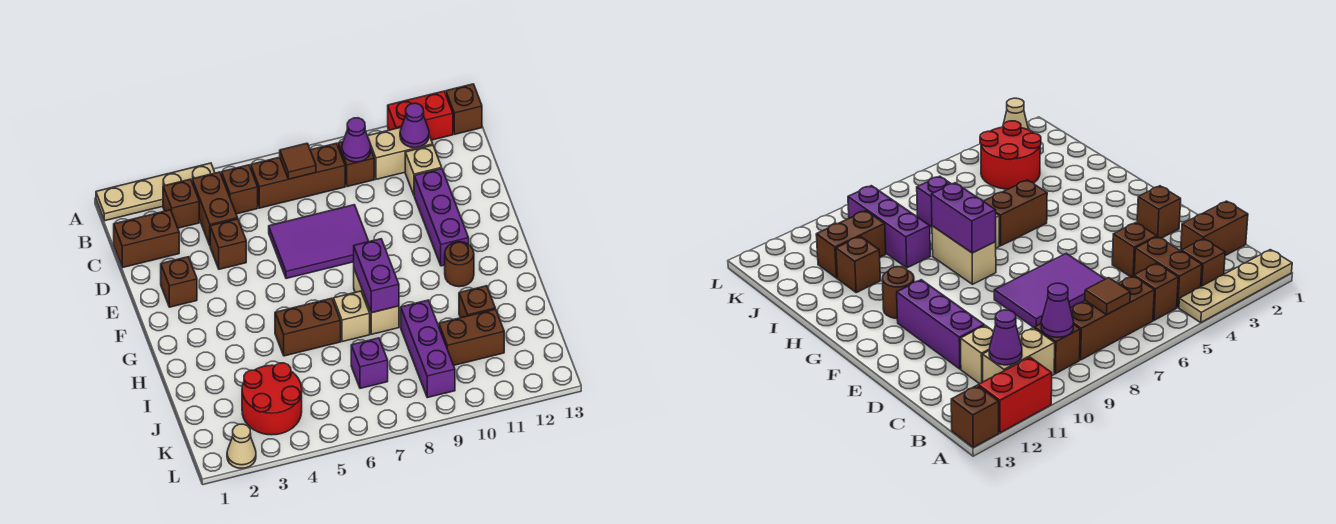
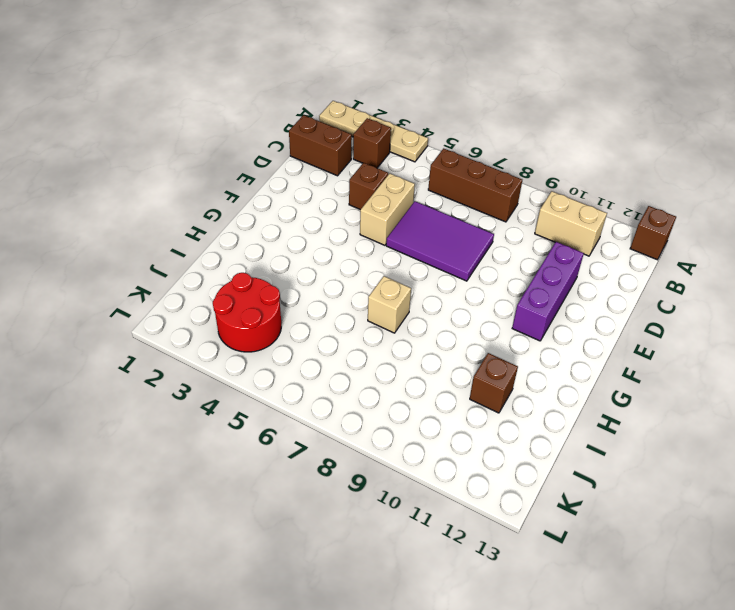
tan brick D5:E5 level 1 -> tan brick G8:H8 level 1
none -> red brick A11:A12 level 1
none -> brown brick B4:C4 level 1
none -> brown brick B5 level 1

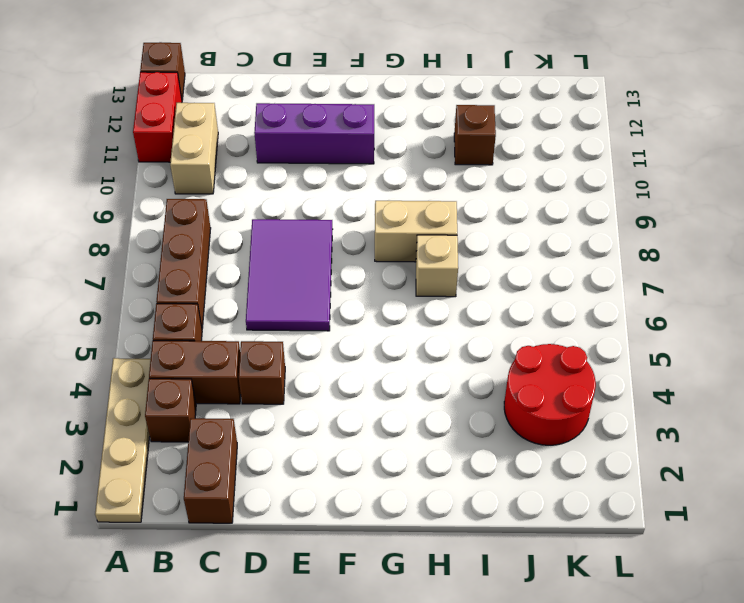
none -> brown brick B9 level 1
none -> tan brick C11 level 1
none -> brown brick E2 level 1

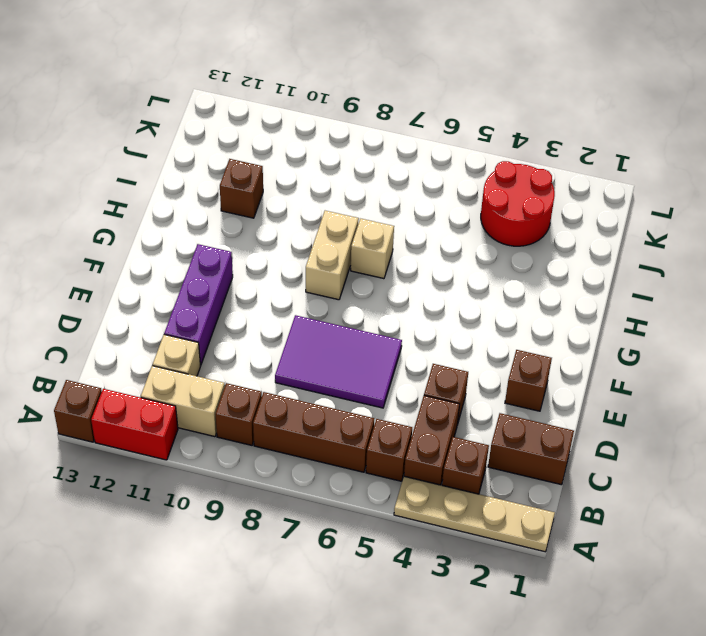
none -> brown round brick G11 level 1
none -> brown brick H5:H6 level 1
none -> purple brick I9:K9 level 1

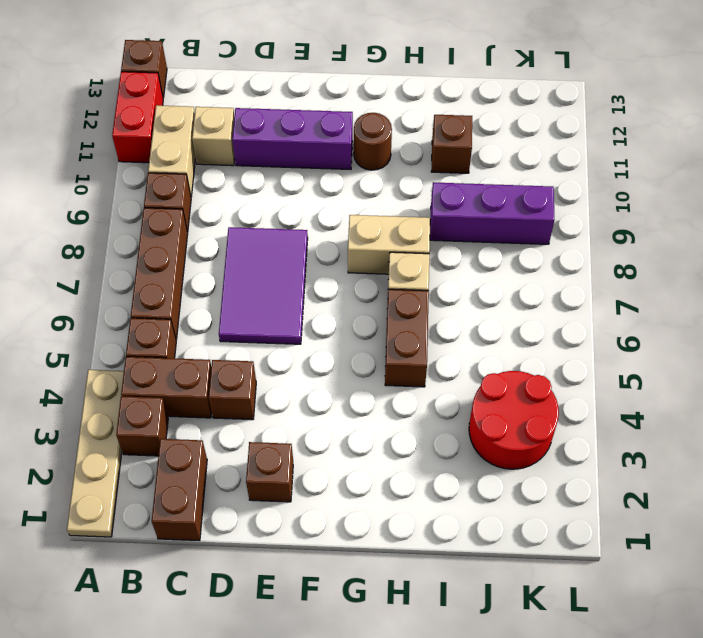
none -> purple brick J7 level 1
none -> brown brick J10:J11 level 1
none -> tan cone L2 level 1

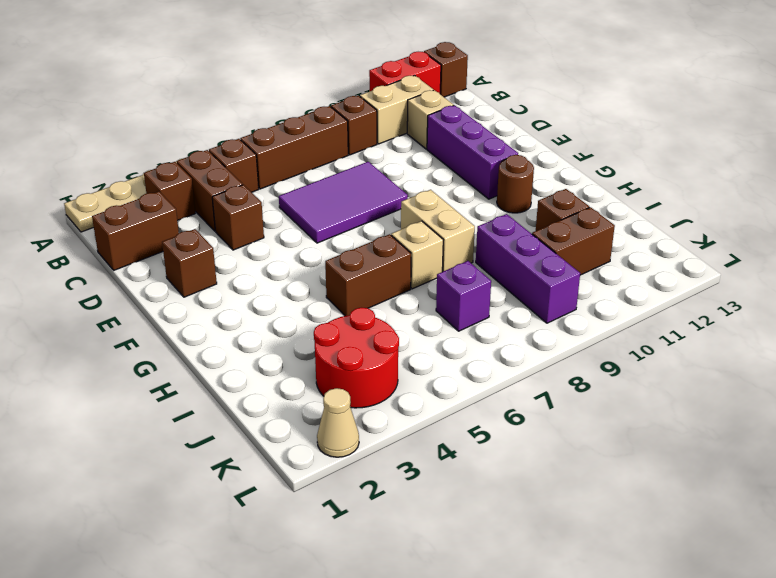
none -> brown tile B7 level 2
none -> purple cone B9 level 2
none -> purple cone B11 level 2

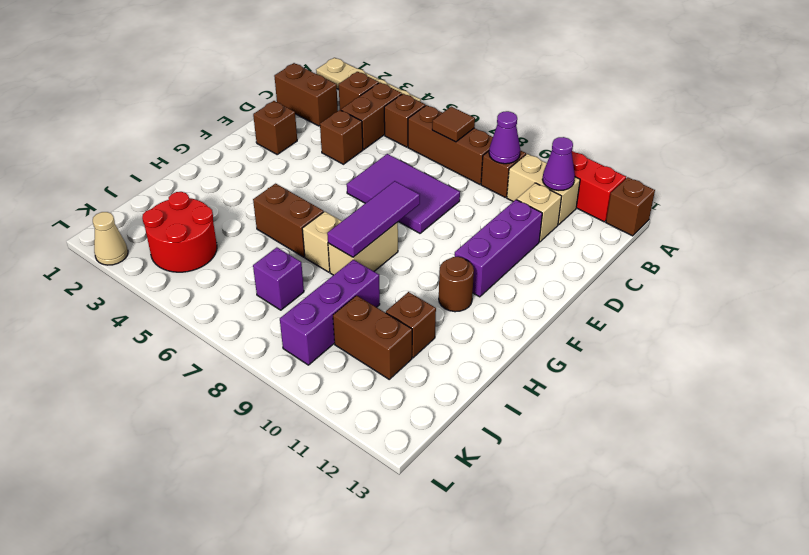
purple tile F8:H8 level 2 -> purple brick G8:H8 level 2

